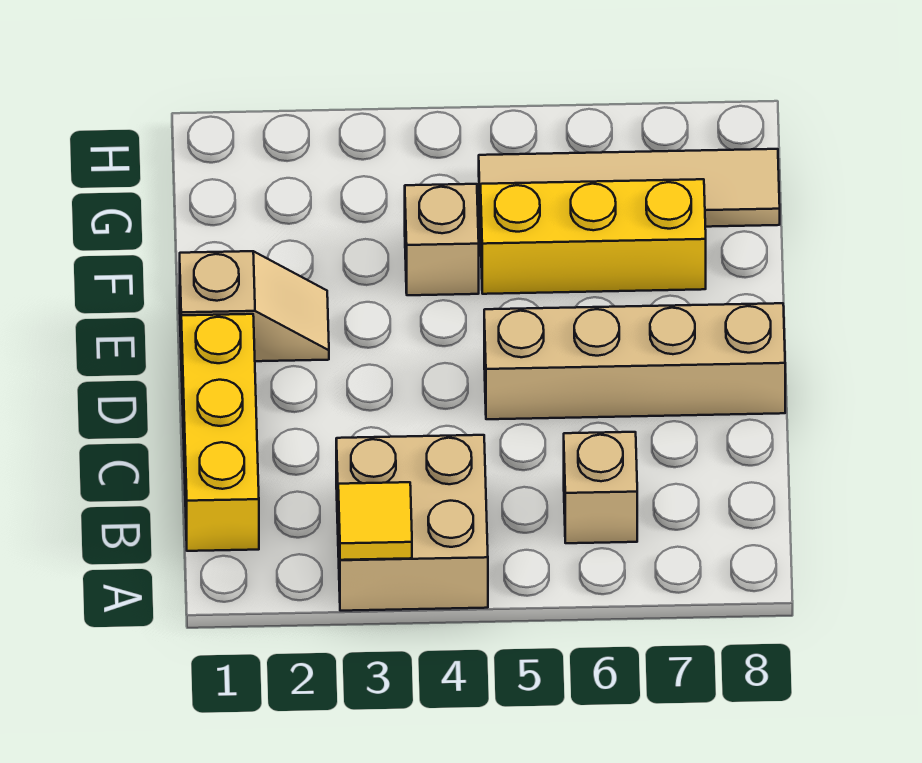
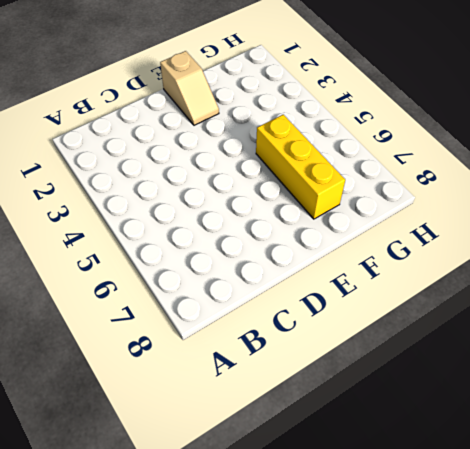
none -> tan brick A3:B4 level 1
none -> yellow brick B1:D1 level 1

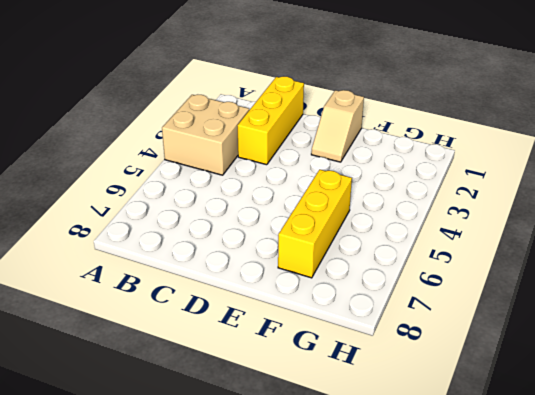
yellow brick C1:C3 level 1 -> yellow brick B1:D1 level 1
none -> tan brick B6 level 1
none -> tan brick D5:D8 level 1

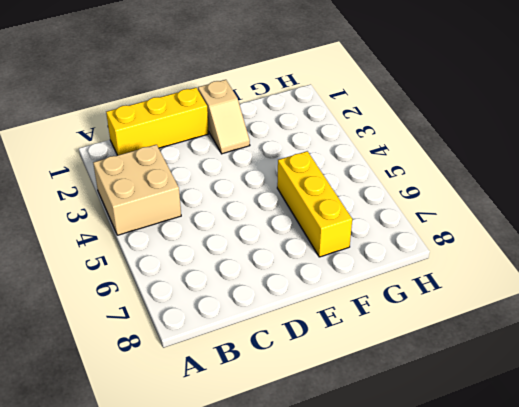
none -> tan brick B6 level 1
none -> tan brick D5:D8 level 1

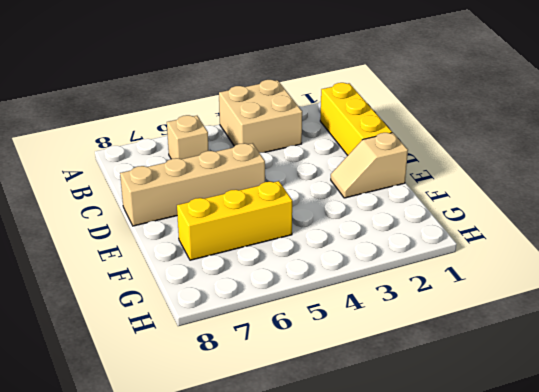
none -> tan brick F4 level 1
none -> tan tile G5:G8 level 1

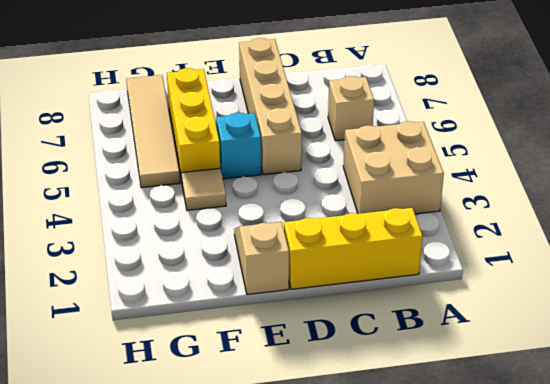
cyan brick E5 level 1 -> none
tan tile F4 level 1 -> tan brick F4 level 1
none -> yellow tile A3 level 2

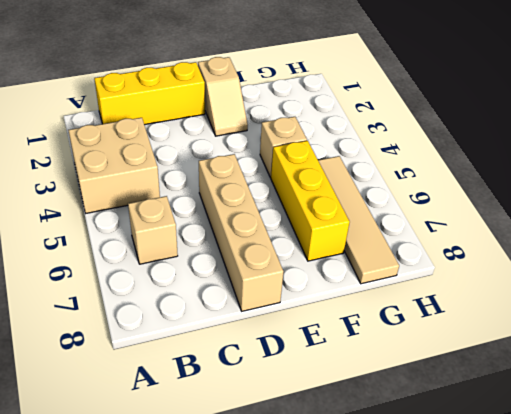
none -> yellow tile A3 level 2

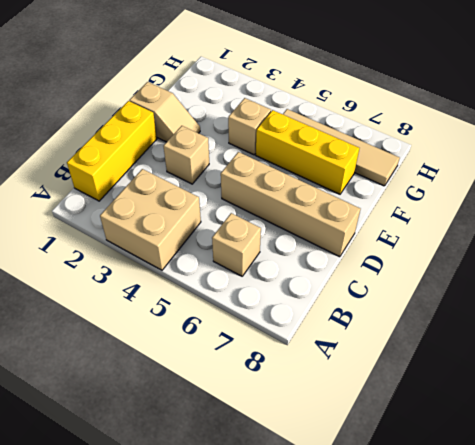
tan brick D3 level 1 -> none
none -> yellow tile A3 level 2

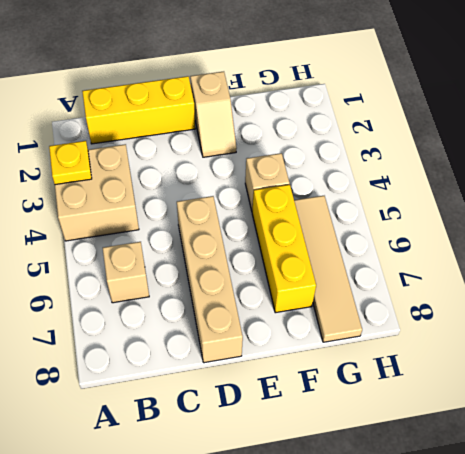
yellow plate A3 level 2 -> yellow tile A3 level 2

